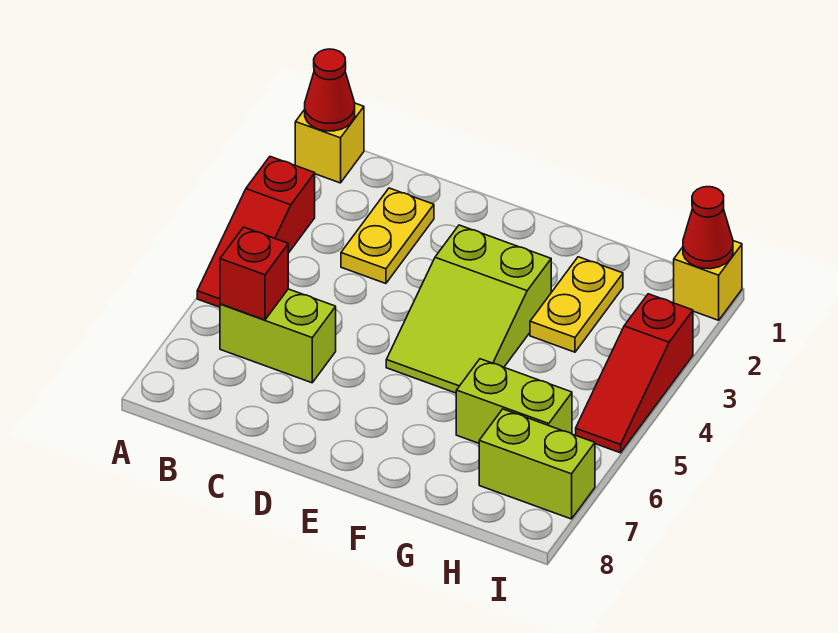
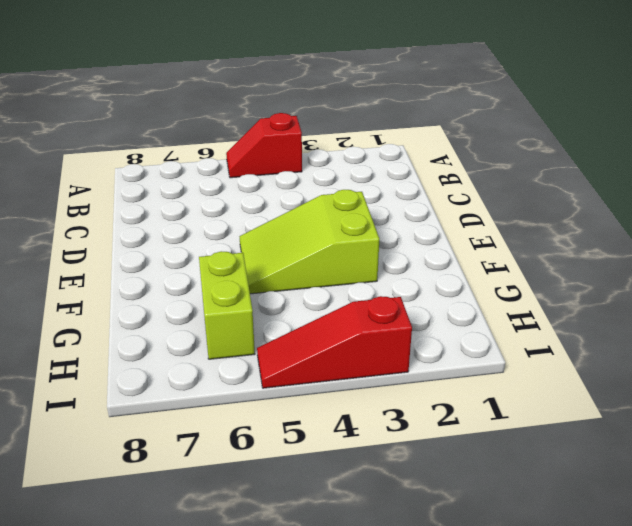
red slope A4:A5 level 1 top 4 -> red slope A3:A5 level 1 top 3
none -> yellow brick A1 level 1
none -> lime brick B6:C6 level 1
none -> yellow plate C2:C3 level 1

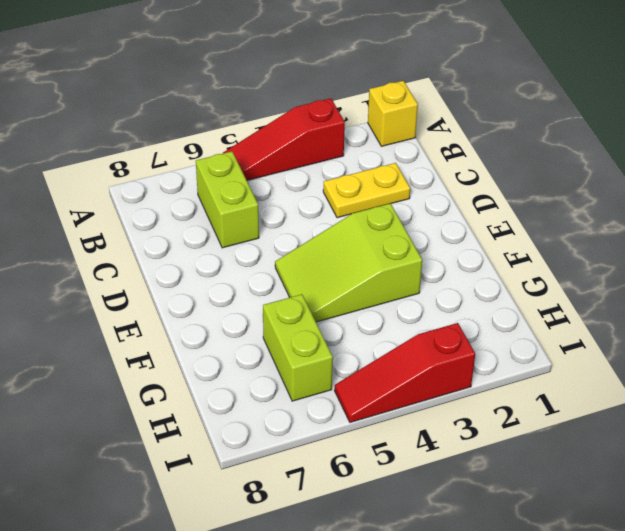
none -> yellow plate G2:G3 level 1
none -> lime brick H7:I7 level 1
none -> yellow brick I1 level 1

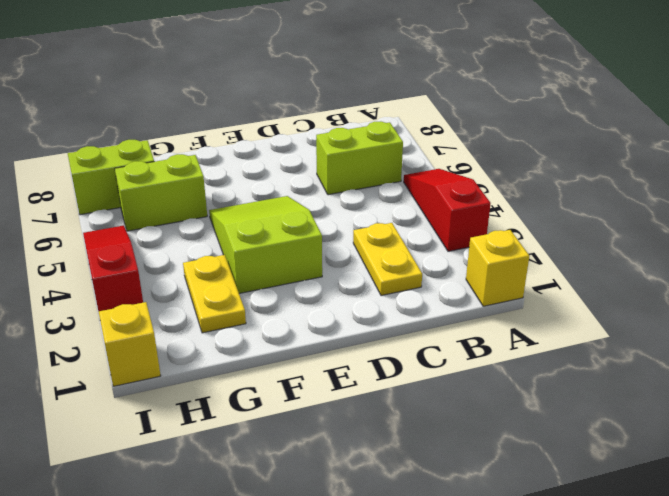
none -> red cone A1 level 2
none -> red brick B6 level 2
none -> red cone I1 level 2

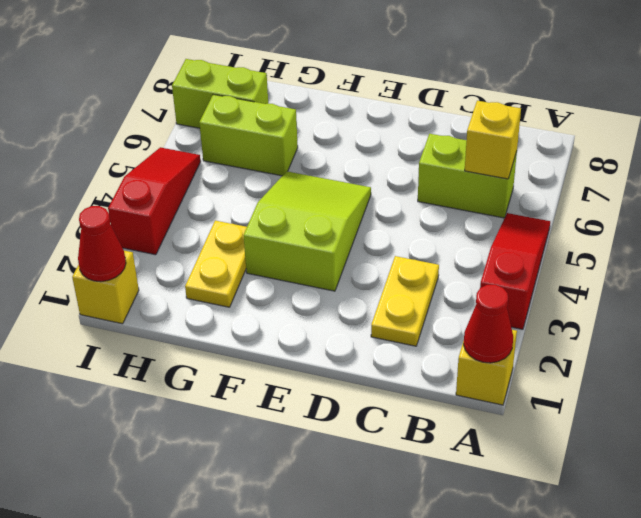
yellow brick B6 level 2 -> red brick B6 level 2

